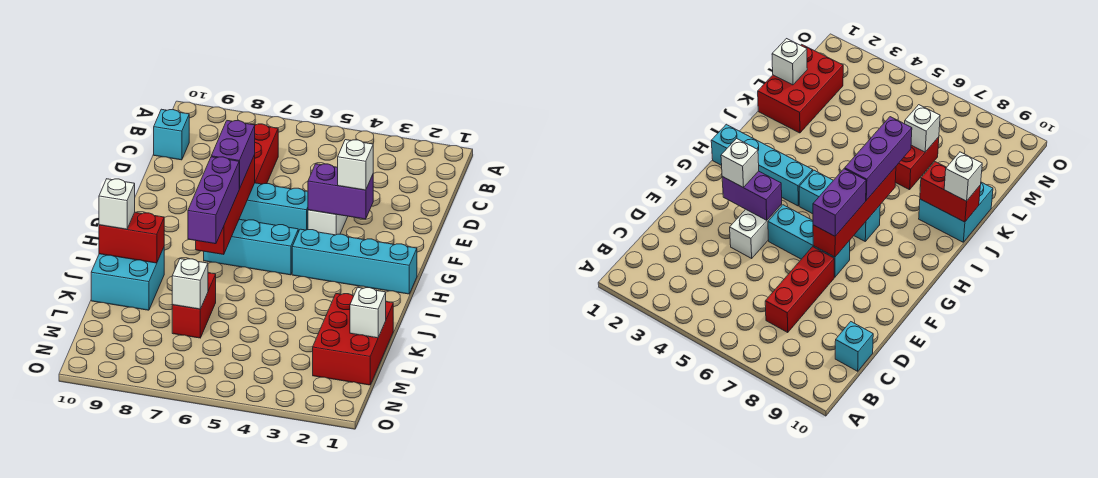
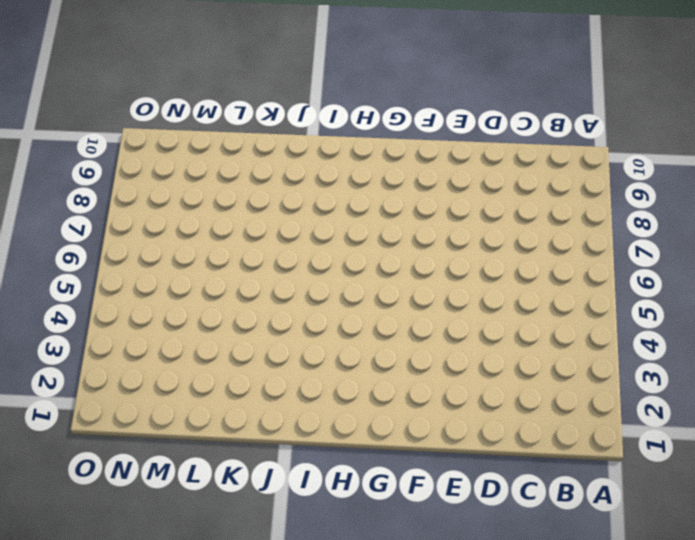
none -> red brick C7:E7 level 1
none -> cyan brick C10 level 1
none -> white brick E4:F4 level 1

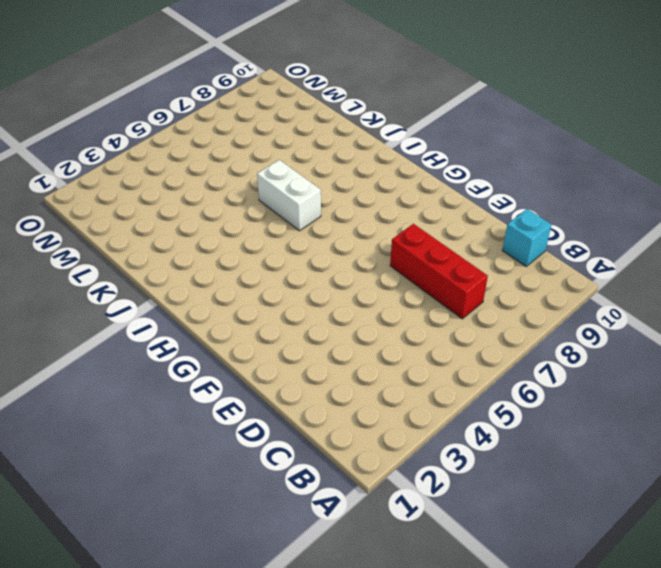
white brick I6:J6 level 1 -> white brick E4:F4 level 1
none -> cyan brick F5:F7 level 1
none -> cyan brick H1:H4 level 1
none -> cyan brick H5:H7 level 1

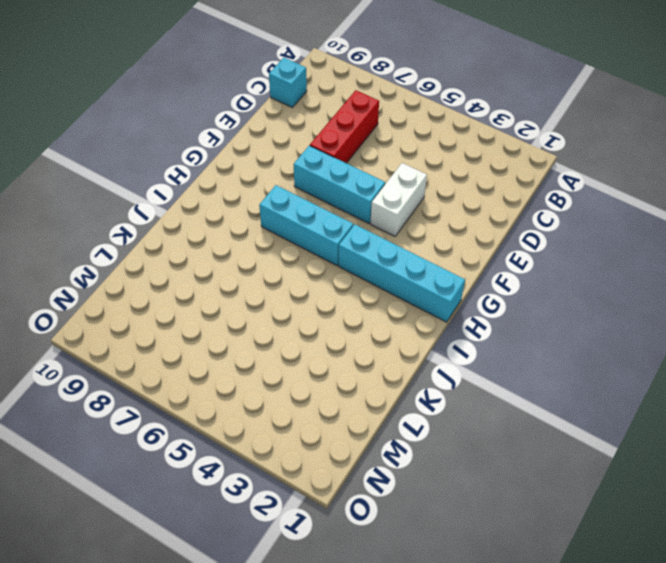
none -> cyan brick J9:K10 level 1
none -> red brick K1:M2 level 1
none -> red brick K7:L7 level 1

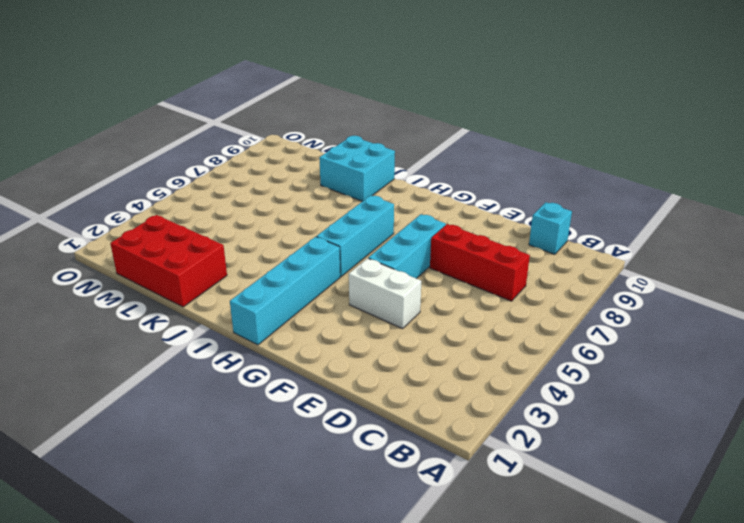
none -> red brick K7:L7 level 1
none -> purple brick F3:F4 level 2
none -> red brick F7:I7 level 2

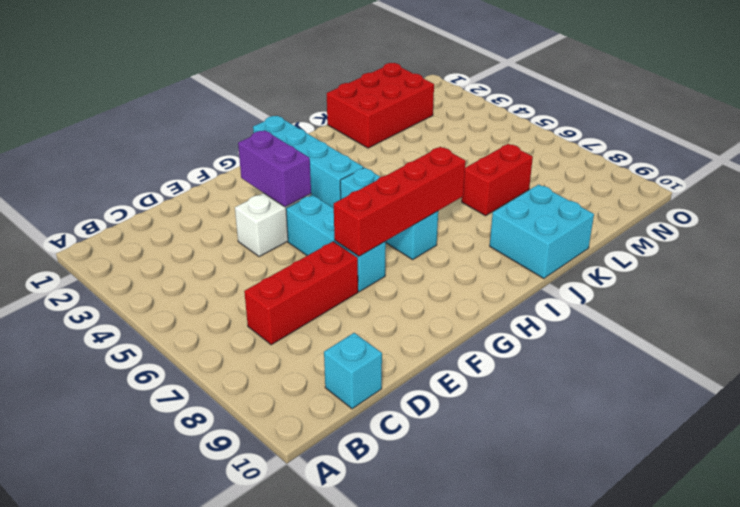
none -> red brick J9:J10 level 2
none -> white brick L1 level 2
none -> white brick L7 level 2

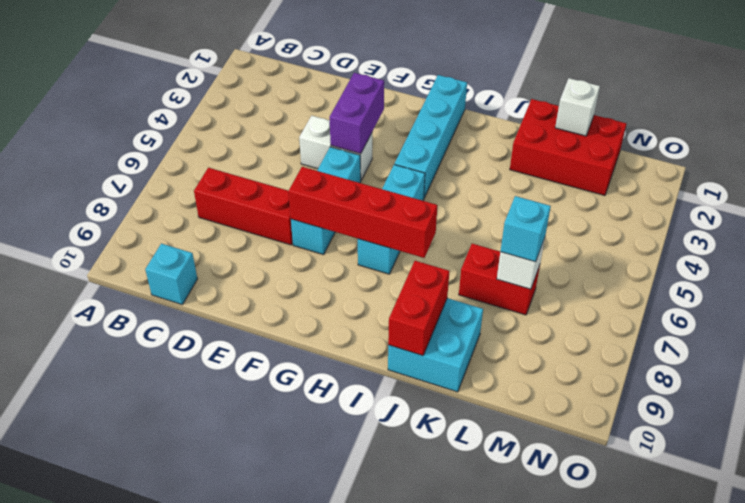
cyan brick L7 level 3 -> none
none -> white brick F3 level 3
none -> purple brick F7:G7 level 3
none -> purple brick H7:J7 level 3

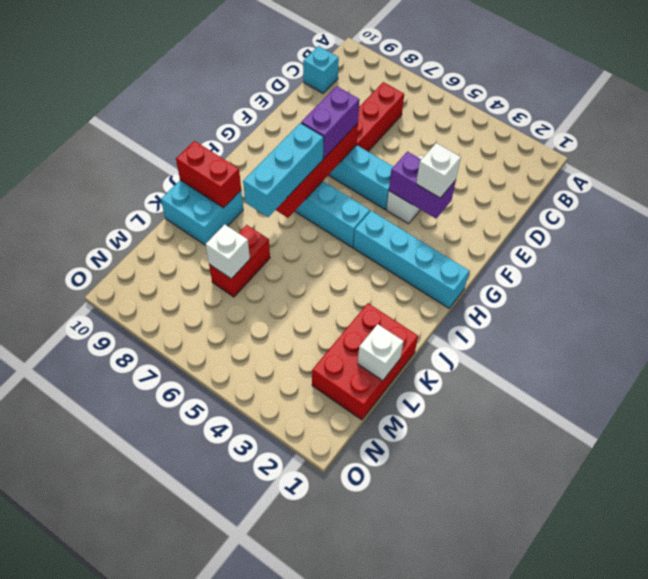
cyan brick H7:J7 level 3 -> purple brick H7:J7 level 3
none -> white brick J10 level 3

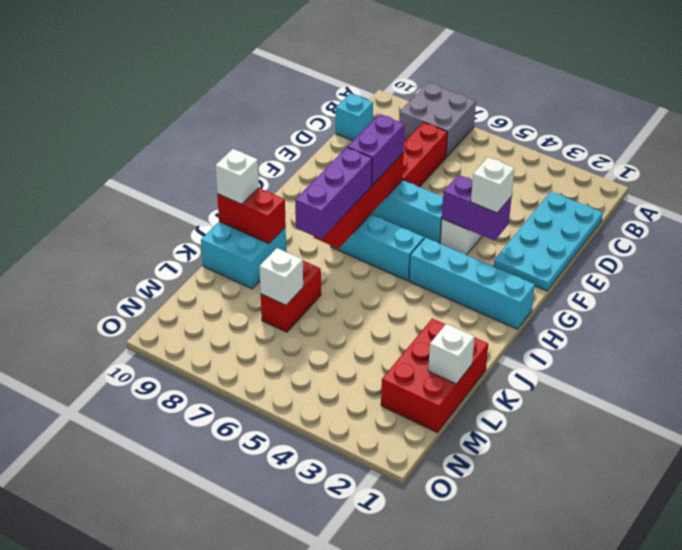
grey brick A7:B8 level 1 -> none
cyan plate C1:F2 level 1 -> none

